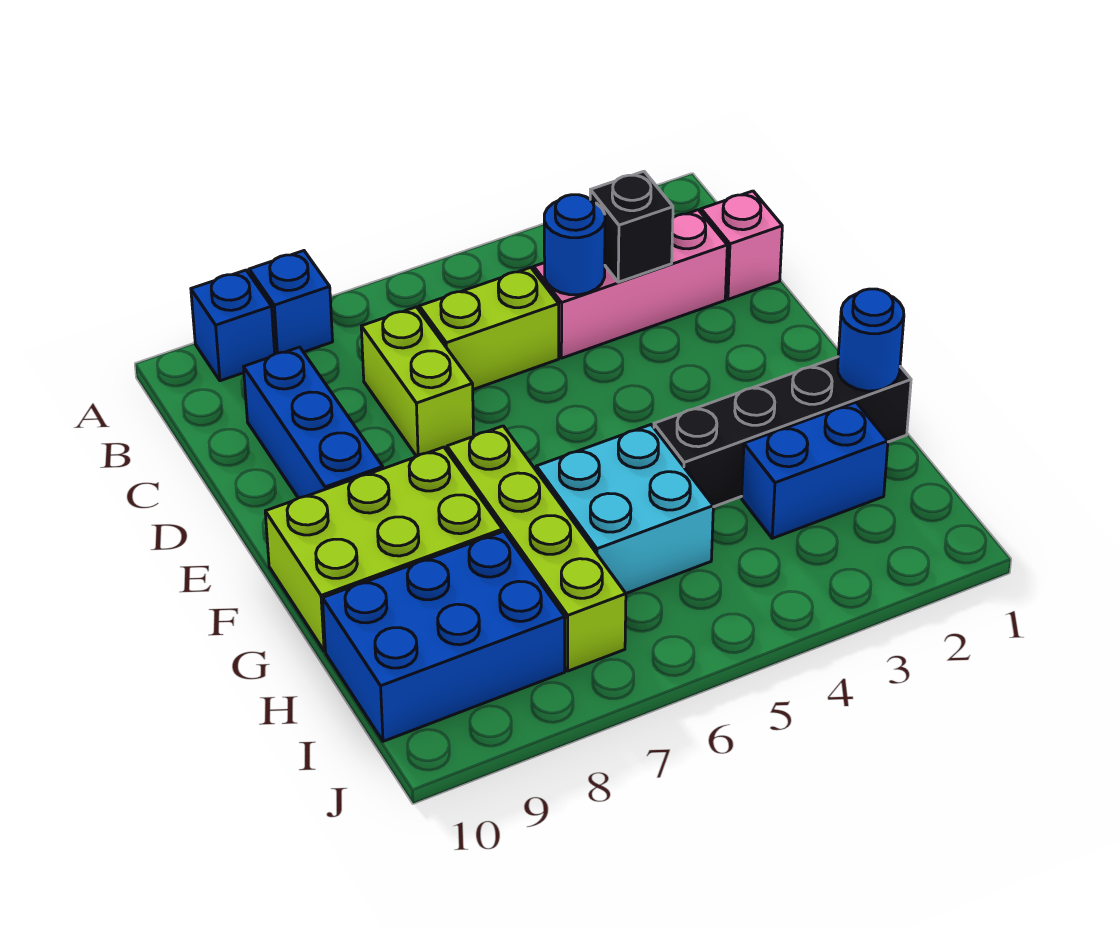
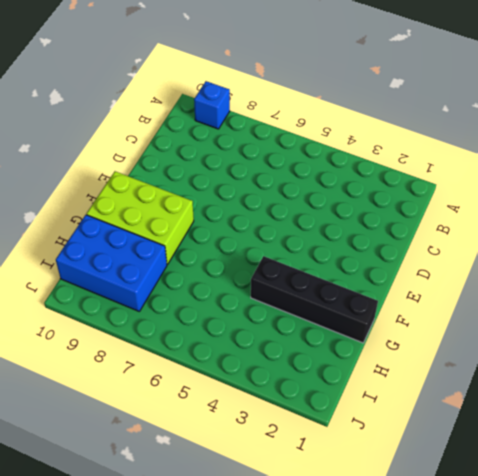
none -> blue brick A8 level 1
none -> pink brick C1 level 1
none -> pink brick C2:C4 level 1

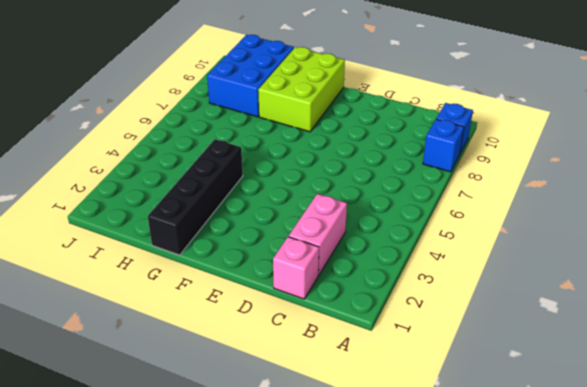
pink brick C2:C3 level 1 -> pink brick C2:C4 level 1
none -> lime brick C5:C6 level 1
none -> lime brick C7:D7 level 1
none -> blue brick C9:E9 level 1

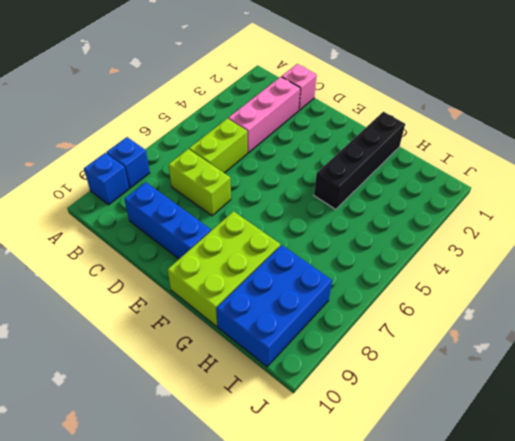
none -> lime brick F7:I7 level 1
none -> cyan brick G5:H6 level 1
none -> blue brick H2:H3 level 1

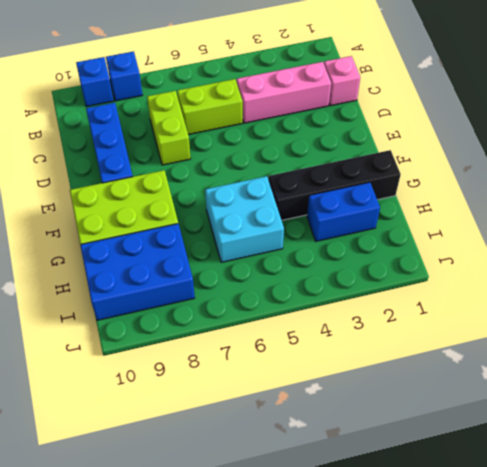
none -> lime brick F7:I7 level 1
none -> black brick C3 level 2
none -> blue round brick C4 level 2

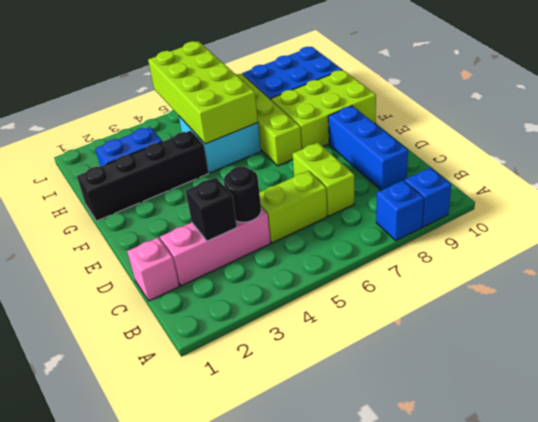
black round brick C4 level 2 -> blue round brick C4 level 2
lime brick G5:J6 level 2 -> none
none -> blue round brick G1 level 2

